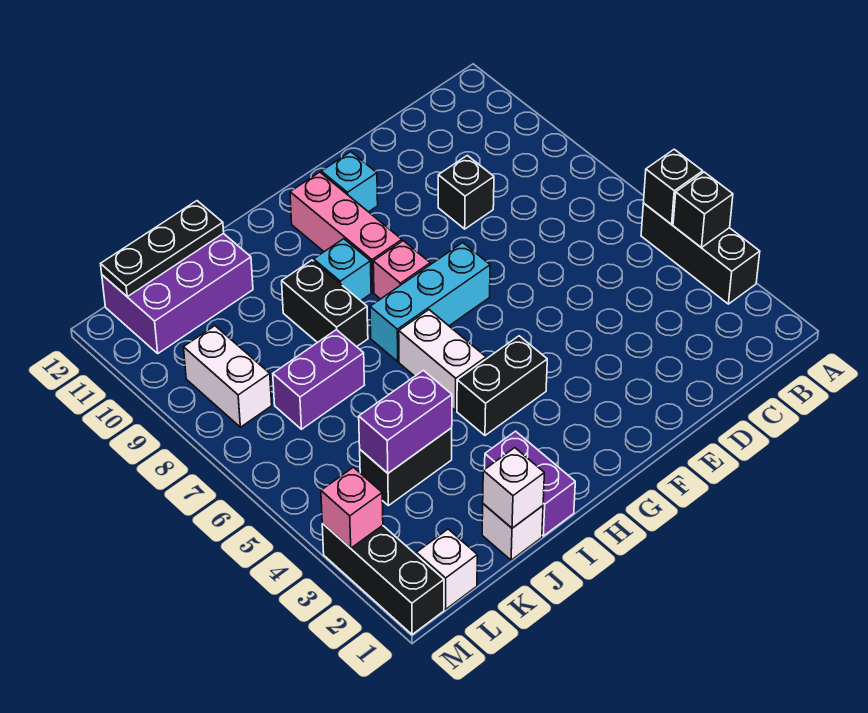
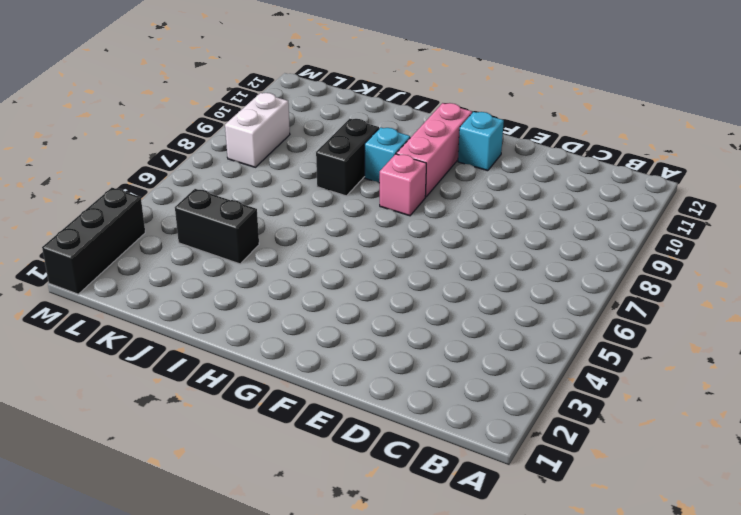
none -> black brick A3:A5 level 1
none -> black brick D9 level 1
none -> cyan brick F7:H7 level 1

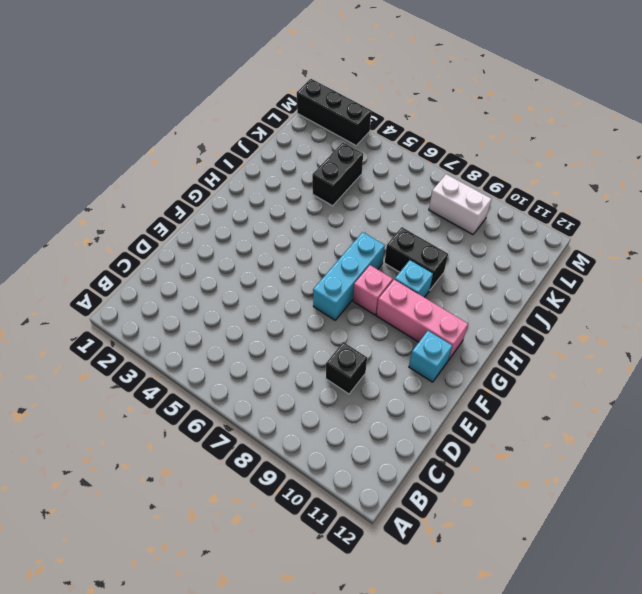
none -> black brick A3:A5 level 1
none -> black brick G4:H4 level 1
none -> white brick H5:H6 level 1

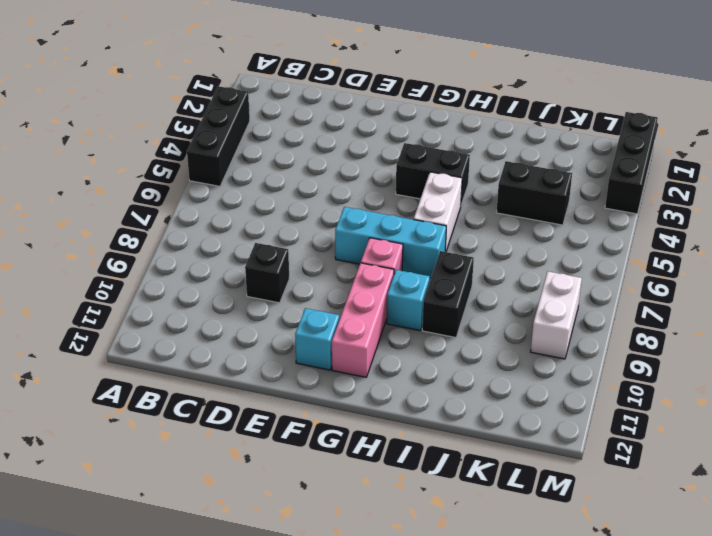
none -> purple brick I1:I2 level 1
none -> white brick J1 level 1
none -> purple brick J7:K7 level 1

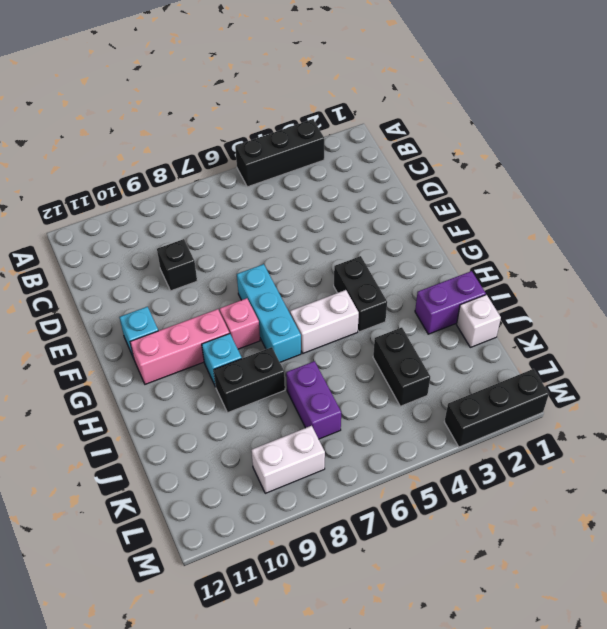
none -> purple brick J11:L12 level 1
none -> white brick L1 level 1
none -> black brick A4 level 2

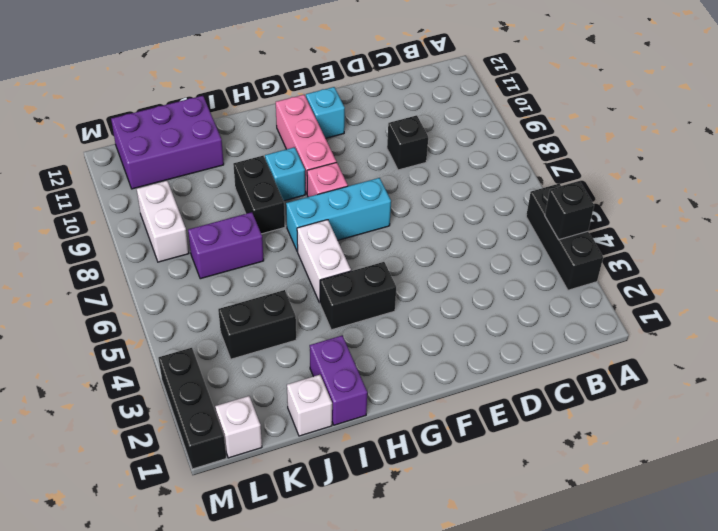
none -> black brick A5 level 2
none -> white brick J1 level 2
none -> purple brick J4:K4 level 2

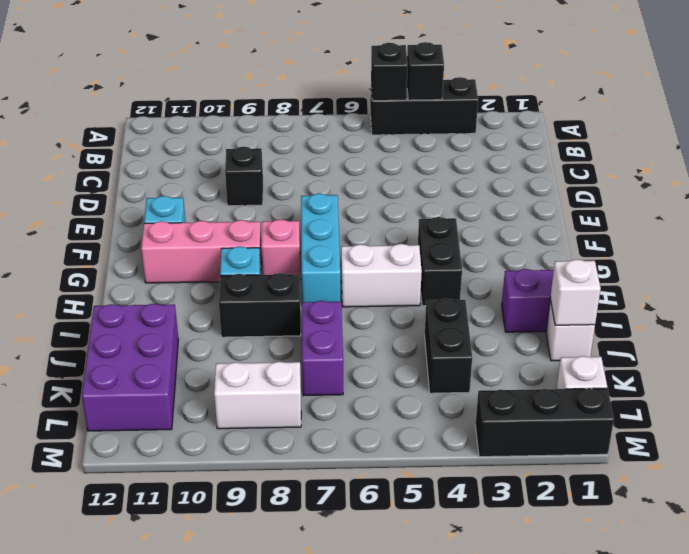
none -> purple brick J4:K4 level 2
none -> black plate J12:L12 level 2
none -> pink brick M3 level 2

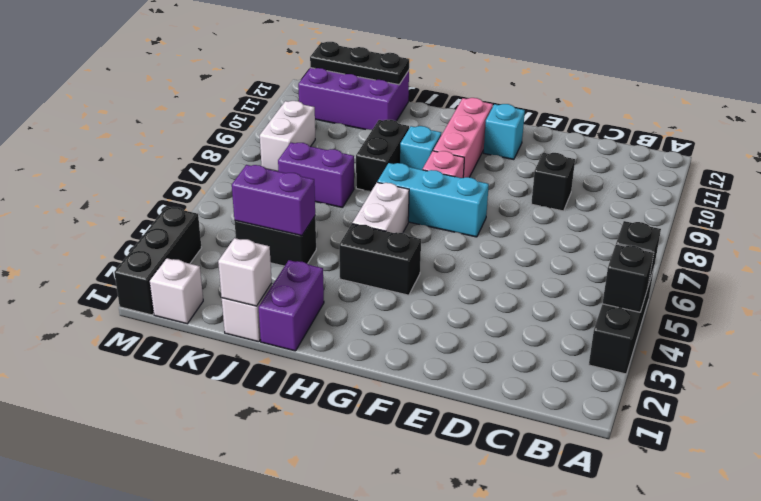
none -> pink brick M3 level 2

